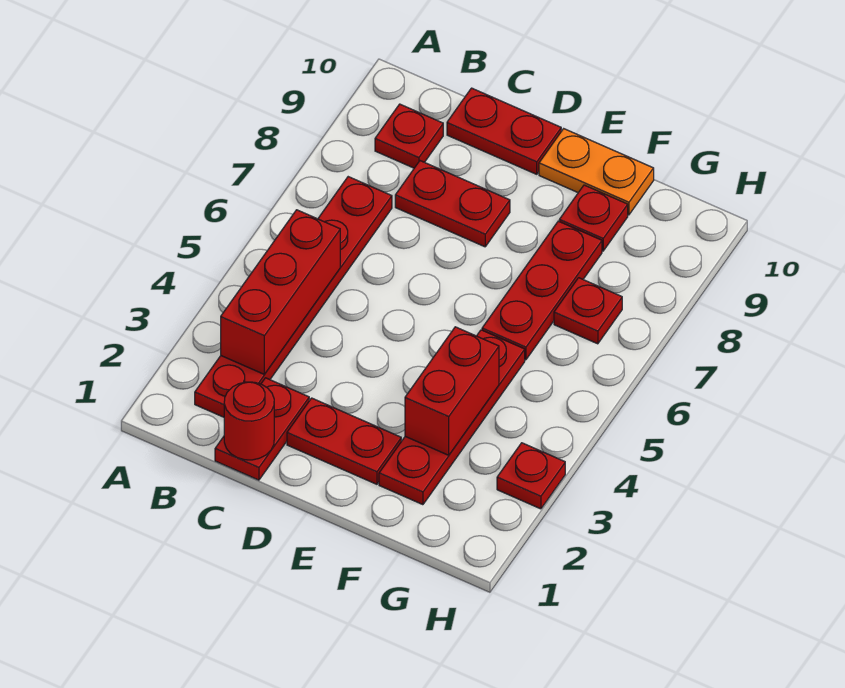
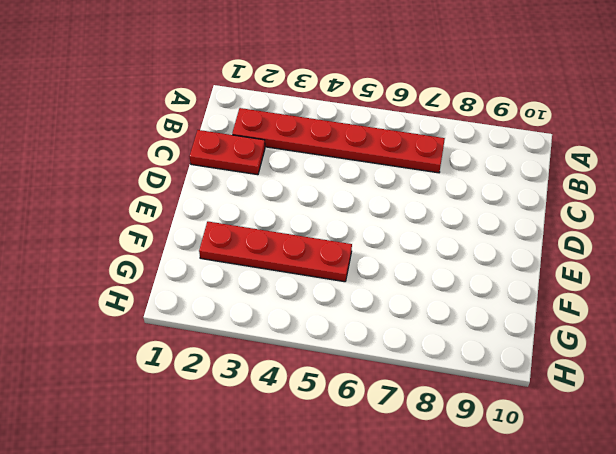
none -> red plate B9 level 1
none -> red plate C8:D8 level 1
none -> red plate C10:D10 level 1

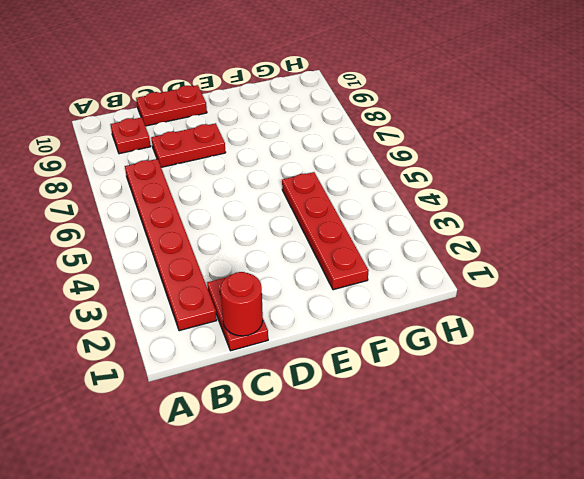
none -> red plate D2:E2 level 1
none -> orange plate E10:F10 level 1
none -> red plate F6:F8 level 1

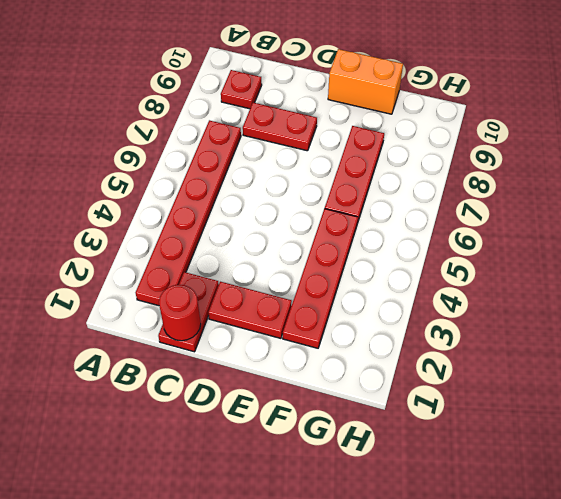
orange brick E10:F10 level 1 -> orange plate E10:F10 level 1
none -> red plate C10:D10 level 1
none -> red plate F9 level 1
none -> red plate G7 level 1

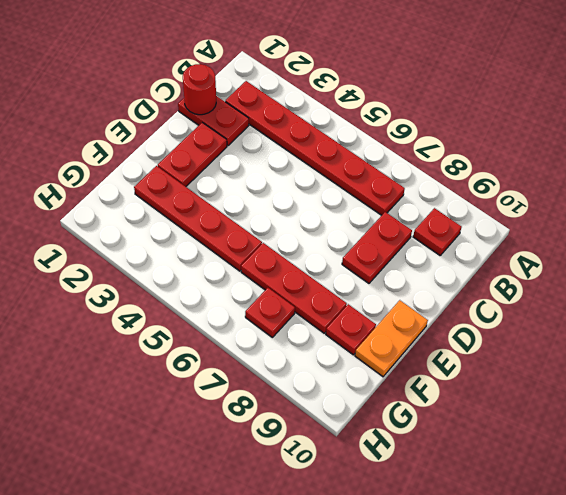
none -> red plate C10:D10 level 1
none -> red plate H3 level 1
none -> red brick B3:B5 level 2

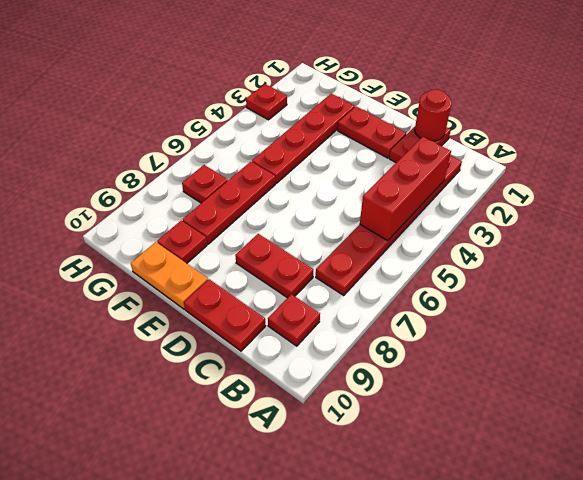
none -> red brick F3:F4 level 2

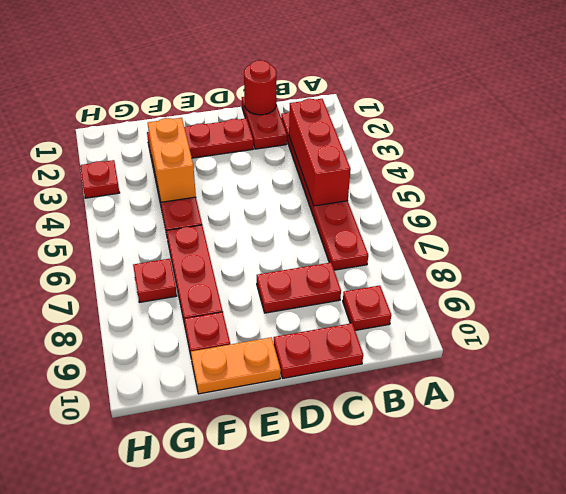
orange brick F3:F4 level 2 -> red brick F3:F4 level 2

